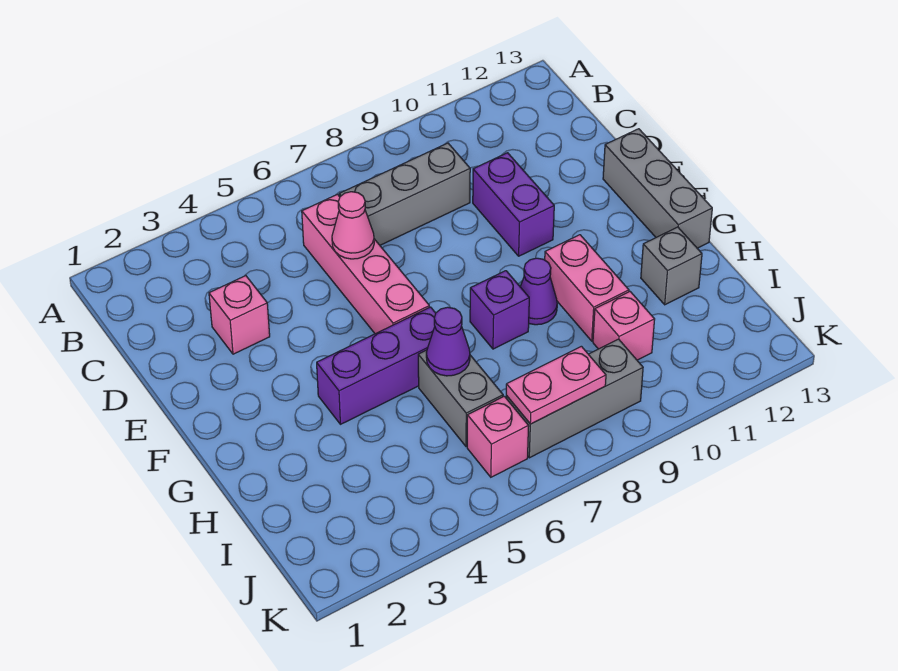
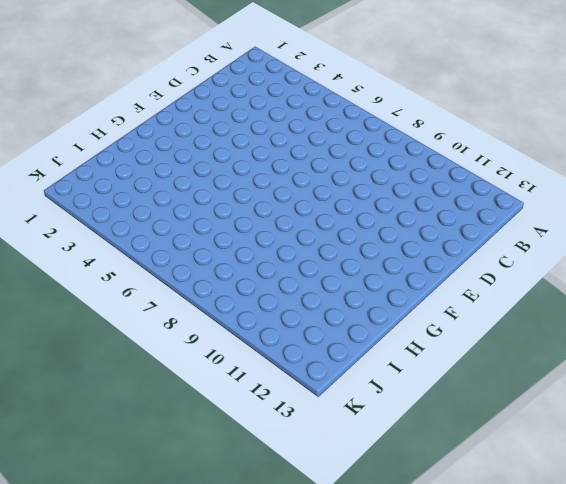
none -> pink brick C6:F6 level 1
none -> grey brick C7:C9 level 1
none -> pink brick D3 level 1

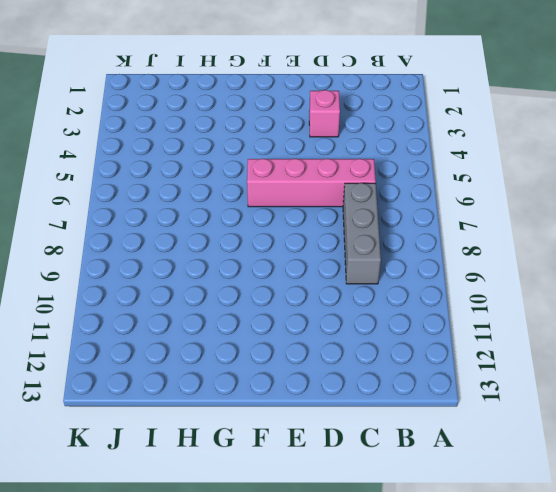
none -> purple brick D10:E10 level 1
none -> grey brick E13:G13 level 1
none -> purple brick G4:G6 level 1

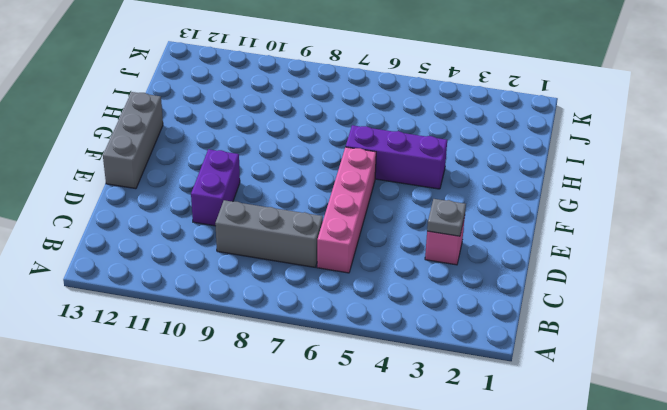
grey plate D3 level 2 -> none
none -> purple brick G8 level 1
none -> purple cone G9 level 1
none -> pink brick G10:H10 level 1

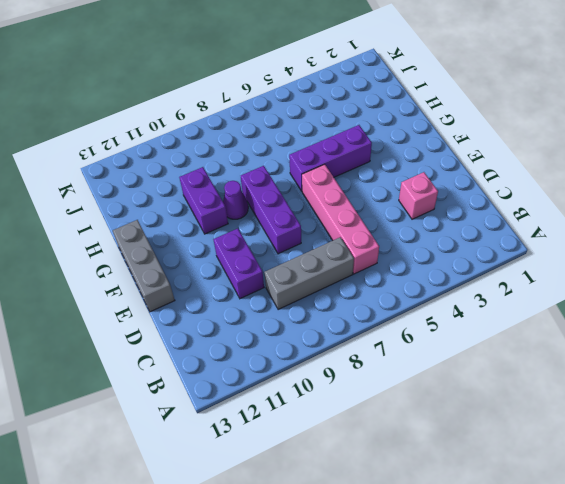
purple brick E8:G8 level 1 -> purple brick G8 level 1
purple brick G10:H10 level 1 -> pink brick G10:H10 level 1
none -> grey brick H6:I6 level 1
none -> grey brick H12 level 1
none -> pink brick I10 level 1

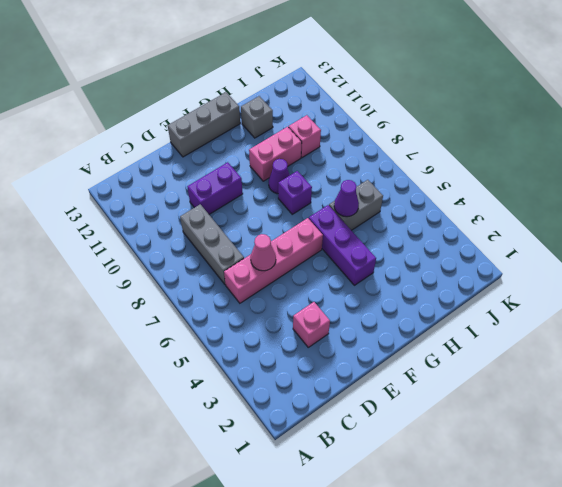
none -> pink brick J6 level 1
none -> grey brick J7:J9 level 1
none -> pink plate J7:J8 level 2

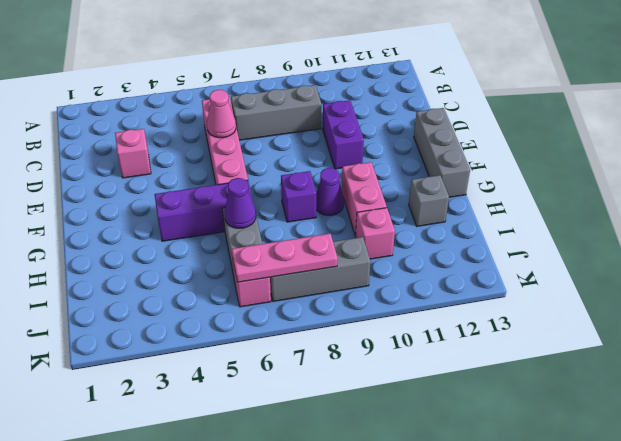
pink plate J6:J8 level 2 -> pink plate J7:J8 level 2

